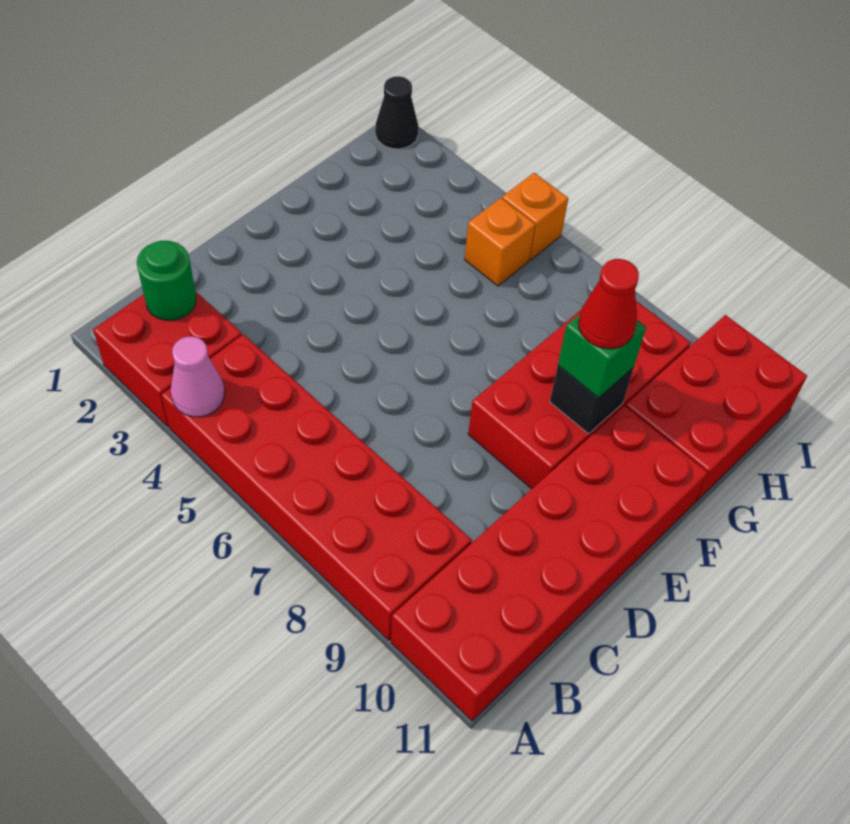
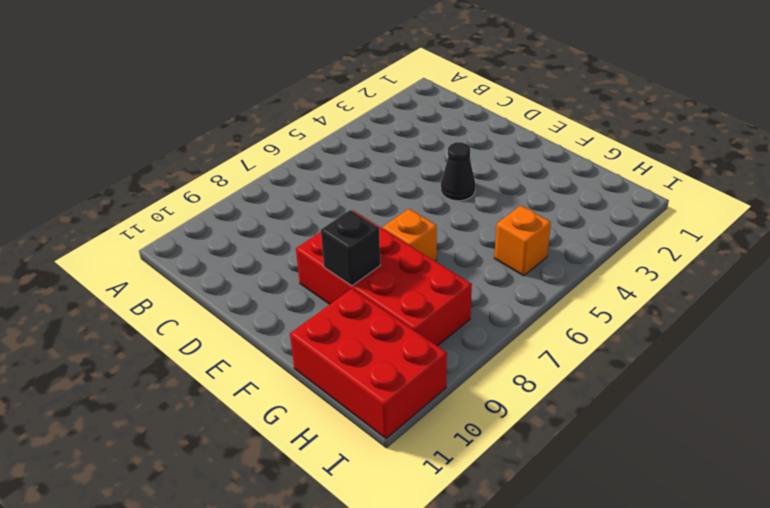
black cone E4 level 1 -> black cone I1 level 1
orange brick F7 level 1 -> orange brick I5 level 1
none -> red brick A2:B3 level 1
none -> red brick A4:B9 level 1
none -> red brick A10:F11 level 1

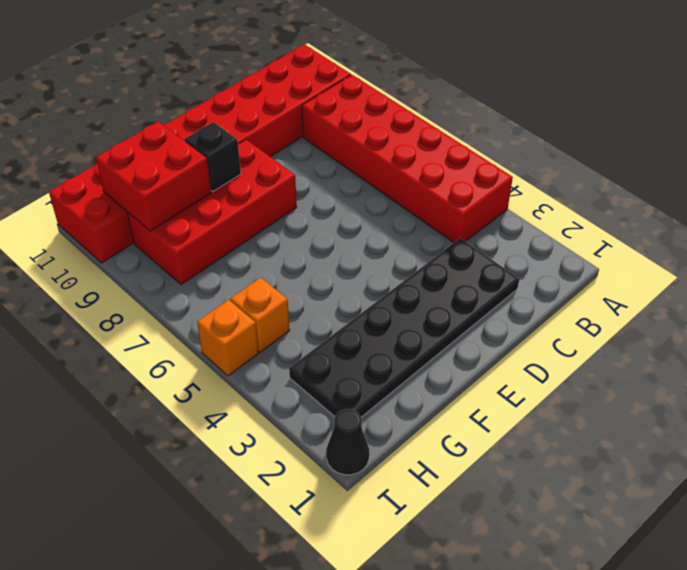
black plate C2:H3 level 1 -> none
red brick G9:H10 level 2 -> red brick A2:B3 level 1
none -> pink cone A4 level 2
none -> green round brick B2 level 2
none -> green brick F9 level 3

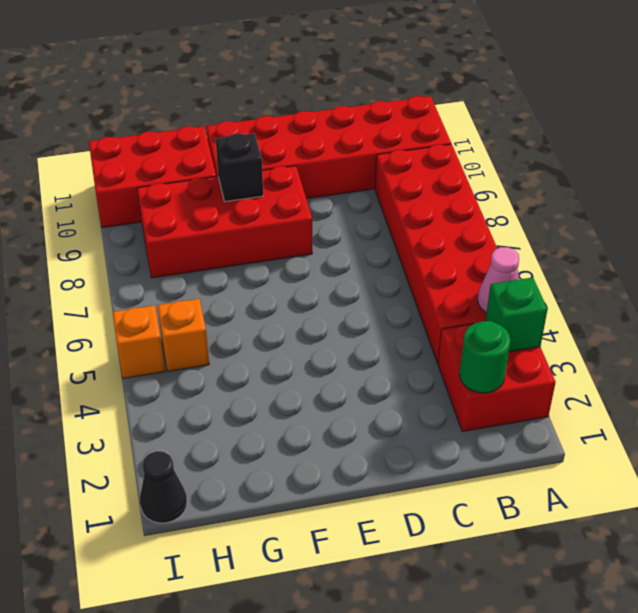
green brick A3 level 2 -> green brick F9 level 3
none -> red cone F9 level 4

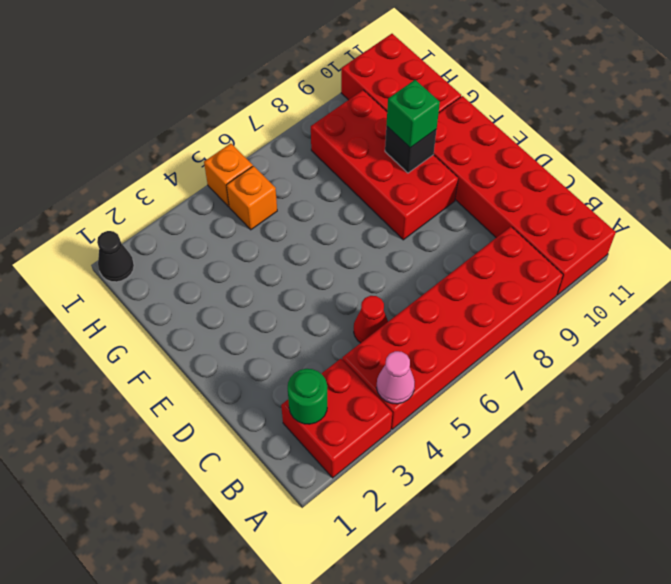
red cone C5 level 1 -> red cone F9 level 4

